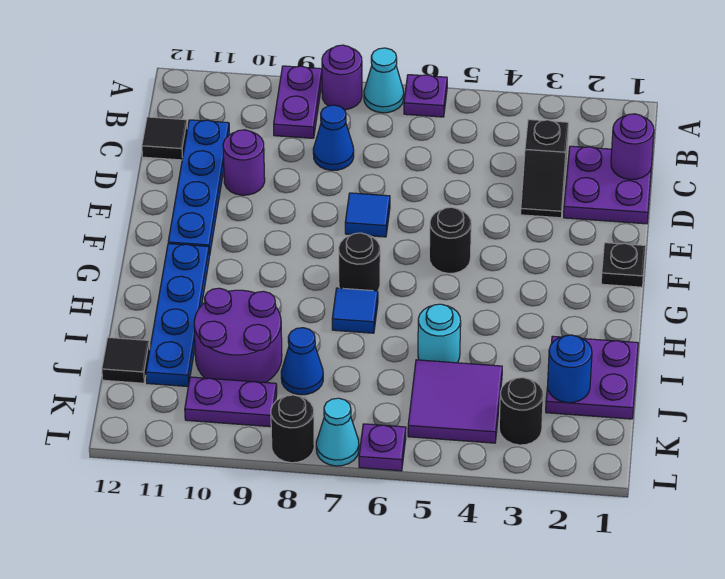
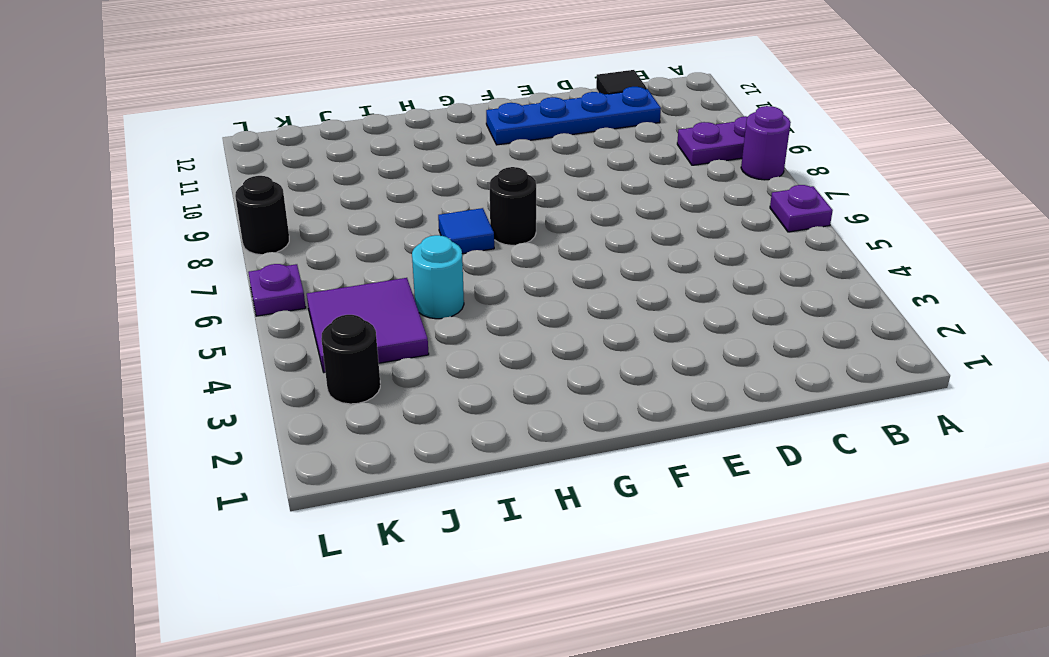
none -> cyan cone A7 level 1
none -> purple plate C1:D2 level 1
none -> black slope C3:D3 level 1 top C

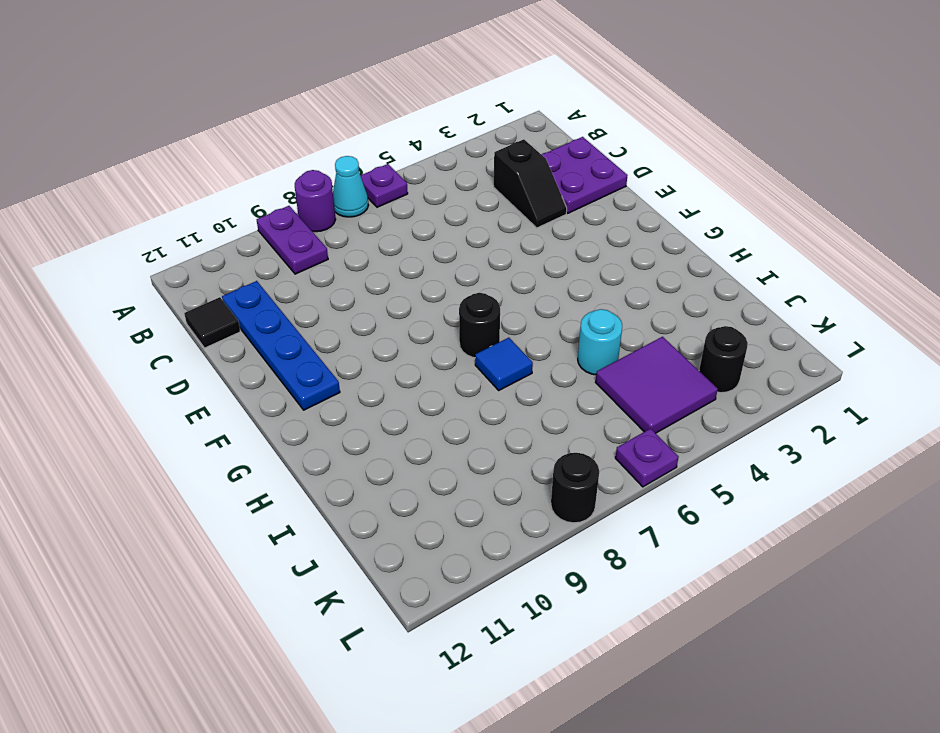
none -> blue cone C8 level 1
none -> purple round brick D10 level 1
none -> blue tile E7 level 1

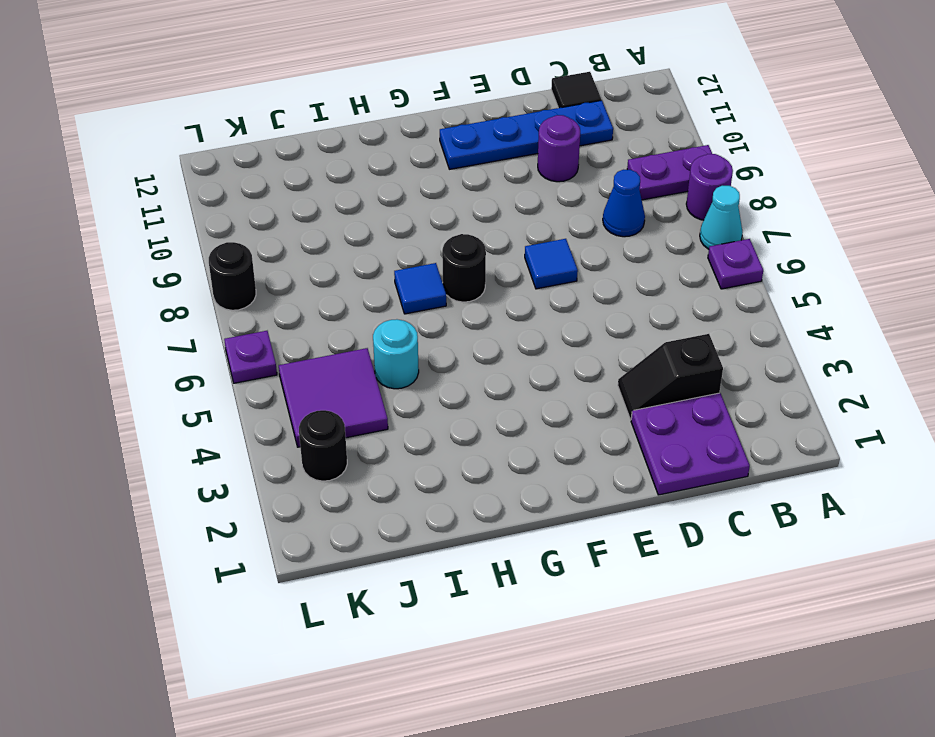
none -> black plate F1 level 1
none -> black round brick F5 level 1
none -> blue plate G11:J11 level 1

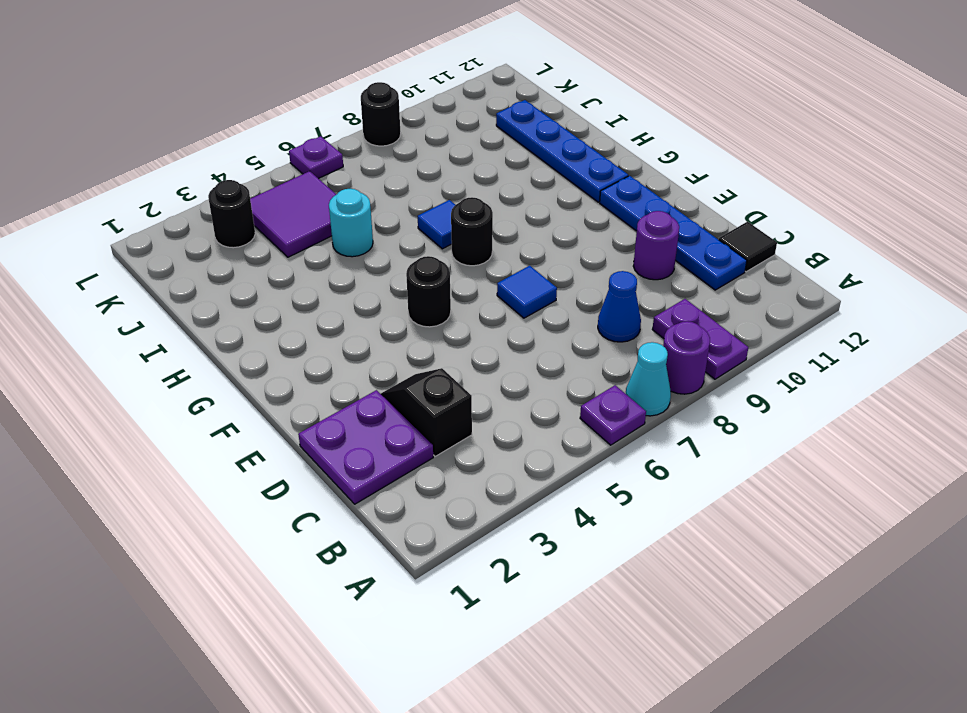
none -> black plate F1 level 1
none -> purple plate I1:J2 level 1
none -> purple round brick I9:J10 level 1

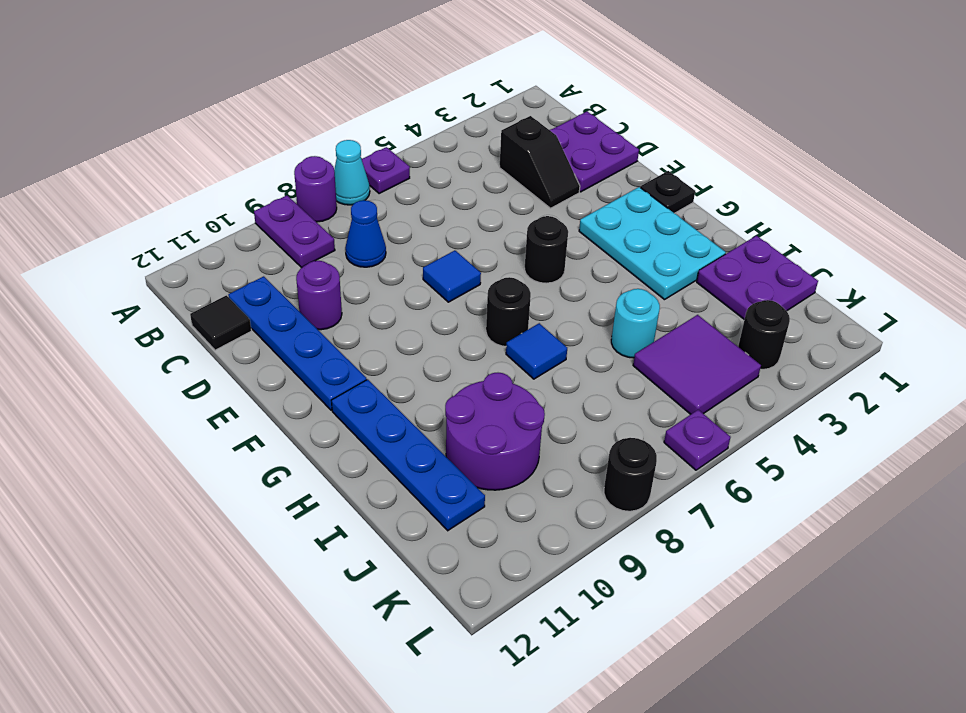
cyan plate F2:H3 level 1 -> none
none -> blue cone J8 level 1
none -> black tile J12 level 1
none -> purple plate K9:K10 level 1

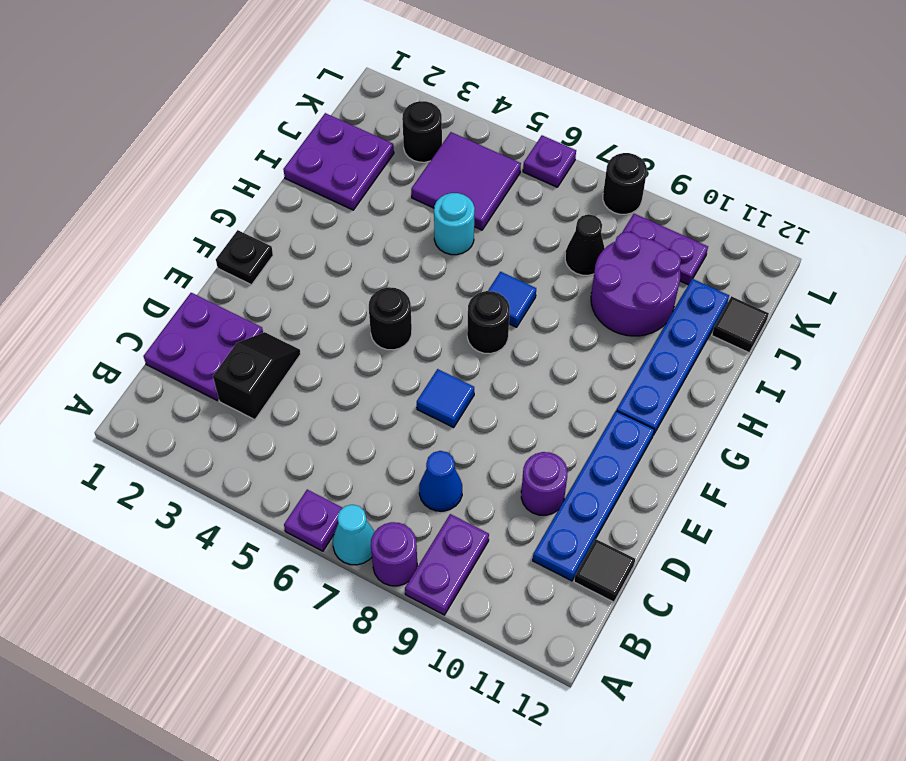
black cone J8 level 1 -> blue cone J8 level 1
none -> cyan cone L7 level 1
none -> purple round brick C1 level 2
none -> blue round brick J2 level 2

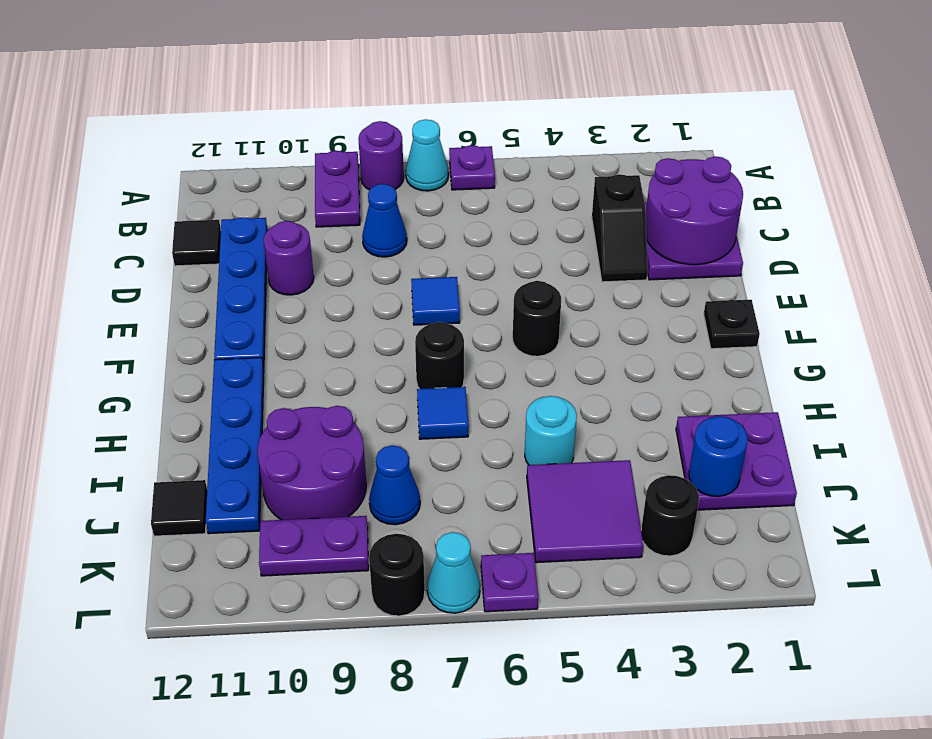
purple round brick C1:D2 level 2 -> purple round brick C1 level 2

